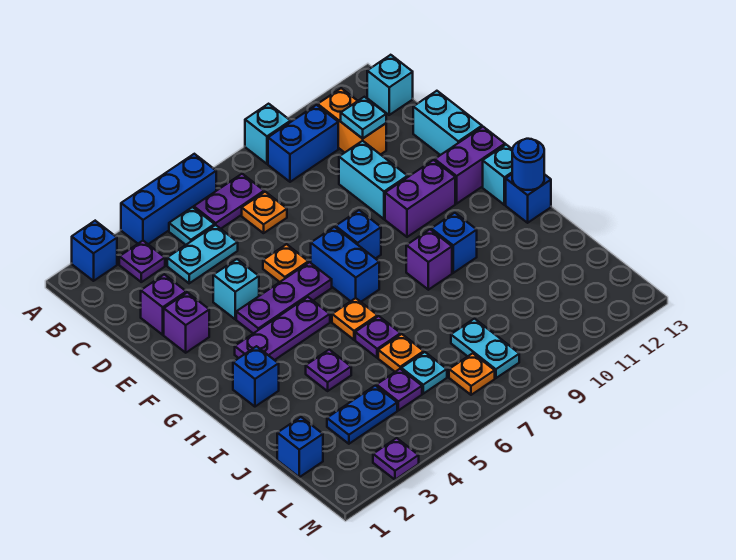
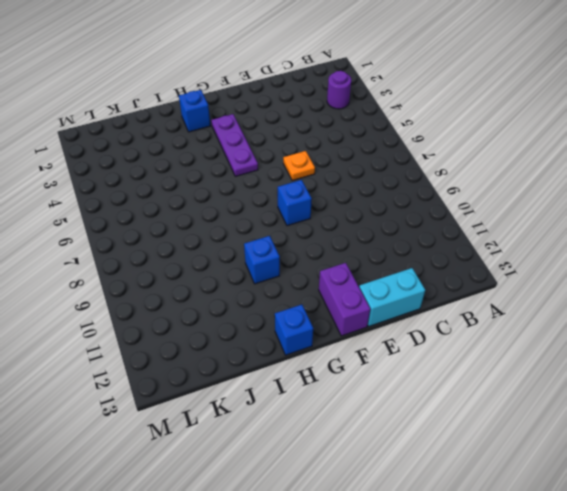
purple round brick B3 level 1 -> purple plate B3 level 1
none -> blue brick A2 level 1
none -> blue brick A4:A6 level 1
none -> cyan brick A9 level 1
none -> cyan plate B5 level 1

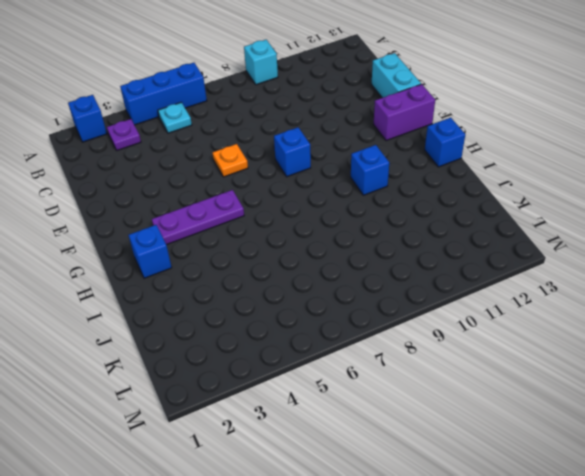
none -> purple plate B6:B7 level 1
none -> blue brick B9:B10 level 1
none -> orange brick B11:C11 level 1
none -> cyan brick B13 level 1

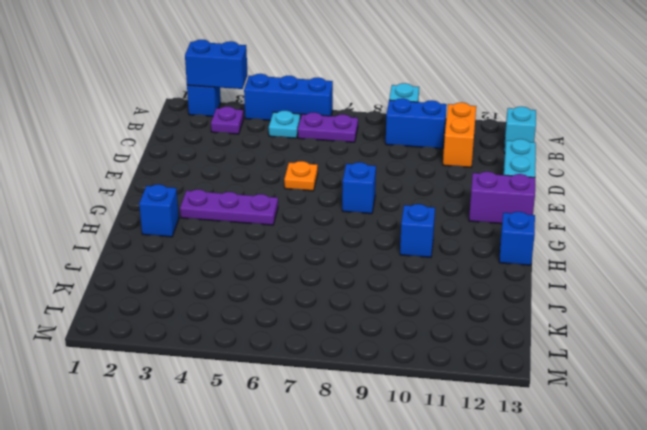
blue brick A2:A3 level 2 -> blue brick F7:G7 level 1
none -> cyan plate C4:C5 level 1
none -> orange plate C7 level 1
none -> purple brick D2 level 1
none -> cyan brick D10:E10 level 1

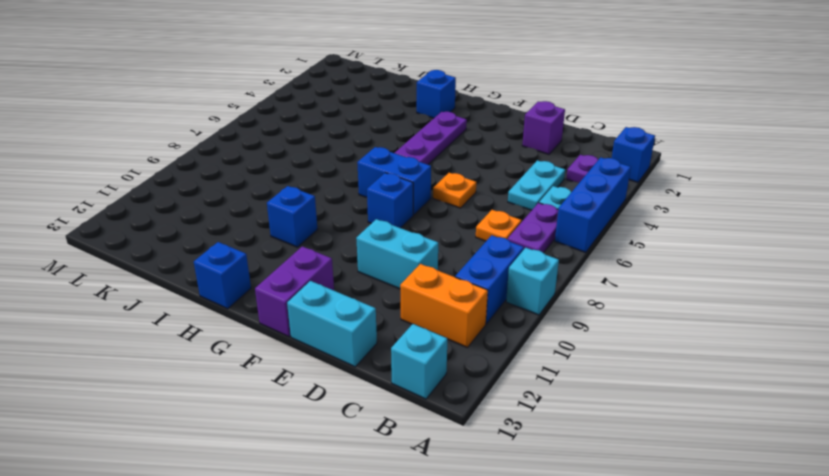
none -> purple brick E2 level 1
none -> cyan brick E4 level 1
none -> purple plate F4:F6 level 1
none -> purple brick F10:F11 level 1

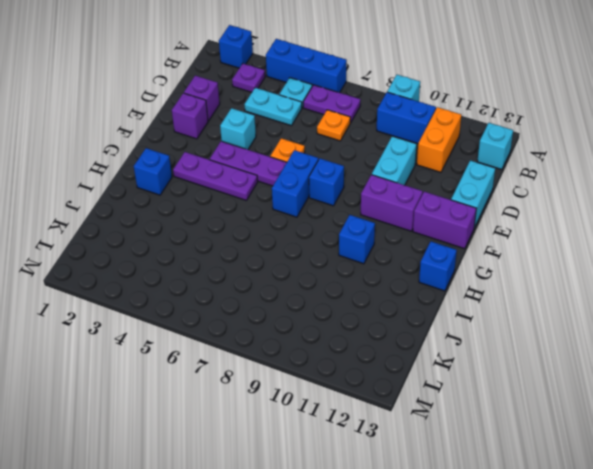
none -> cyan brick G13 level 1
none -> orange plate H6 level 1
none -> purple brick H9 level 1
none -> purple plate I4 level 1

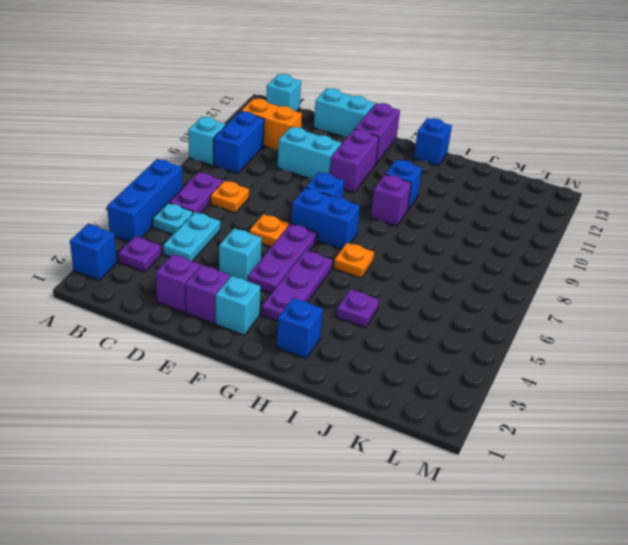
cyan brick F2 level 1 -> cyan brick G13 level 1
none -> purple plate I6 level 1
none -> orange plate J6 level 1
none -> blue brick K1 level 1
none -> blue plate K3:K4 level 1

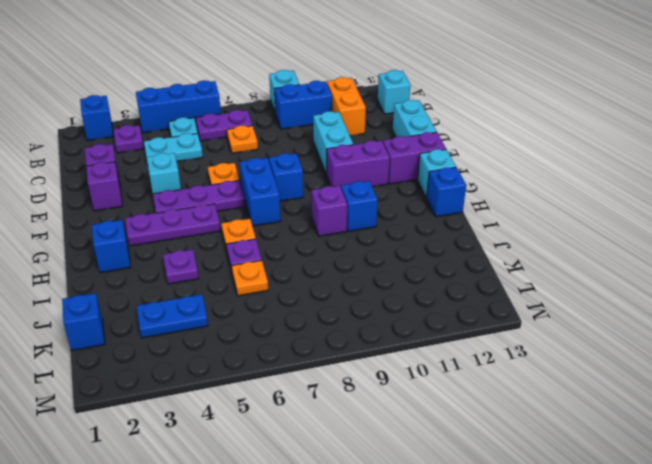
none -> purple plate K5 level 1
none -> cyan plate K6 level 1
none -> cyan plate K8:L8 level 1
none -> orange plate L7 level 1

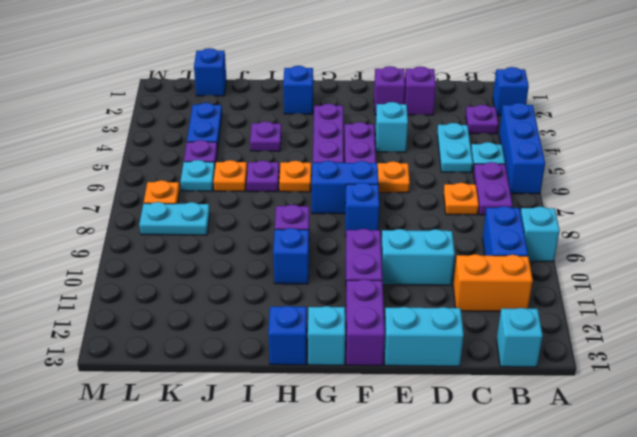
none -> purple plate M3 level 1
none -> cyan plate C11 level 2
none -> blue round brick H13 level 2

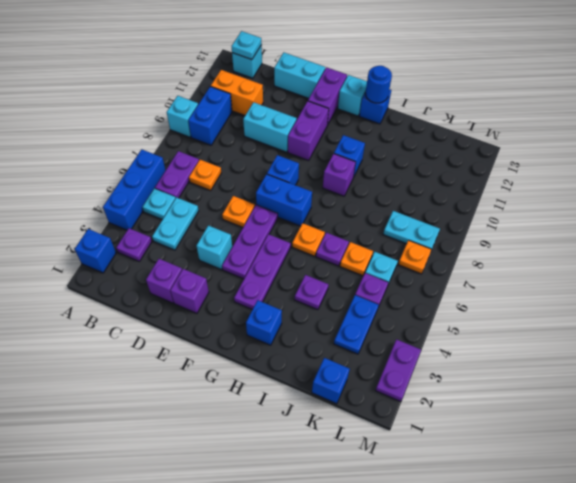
cyan plate B13 level 2 -> cyan plate C11 level 2
purple plate M2:M3 level 1 -> purple plate M3 level 1

